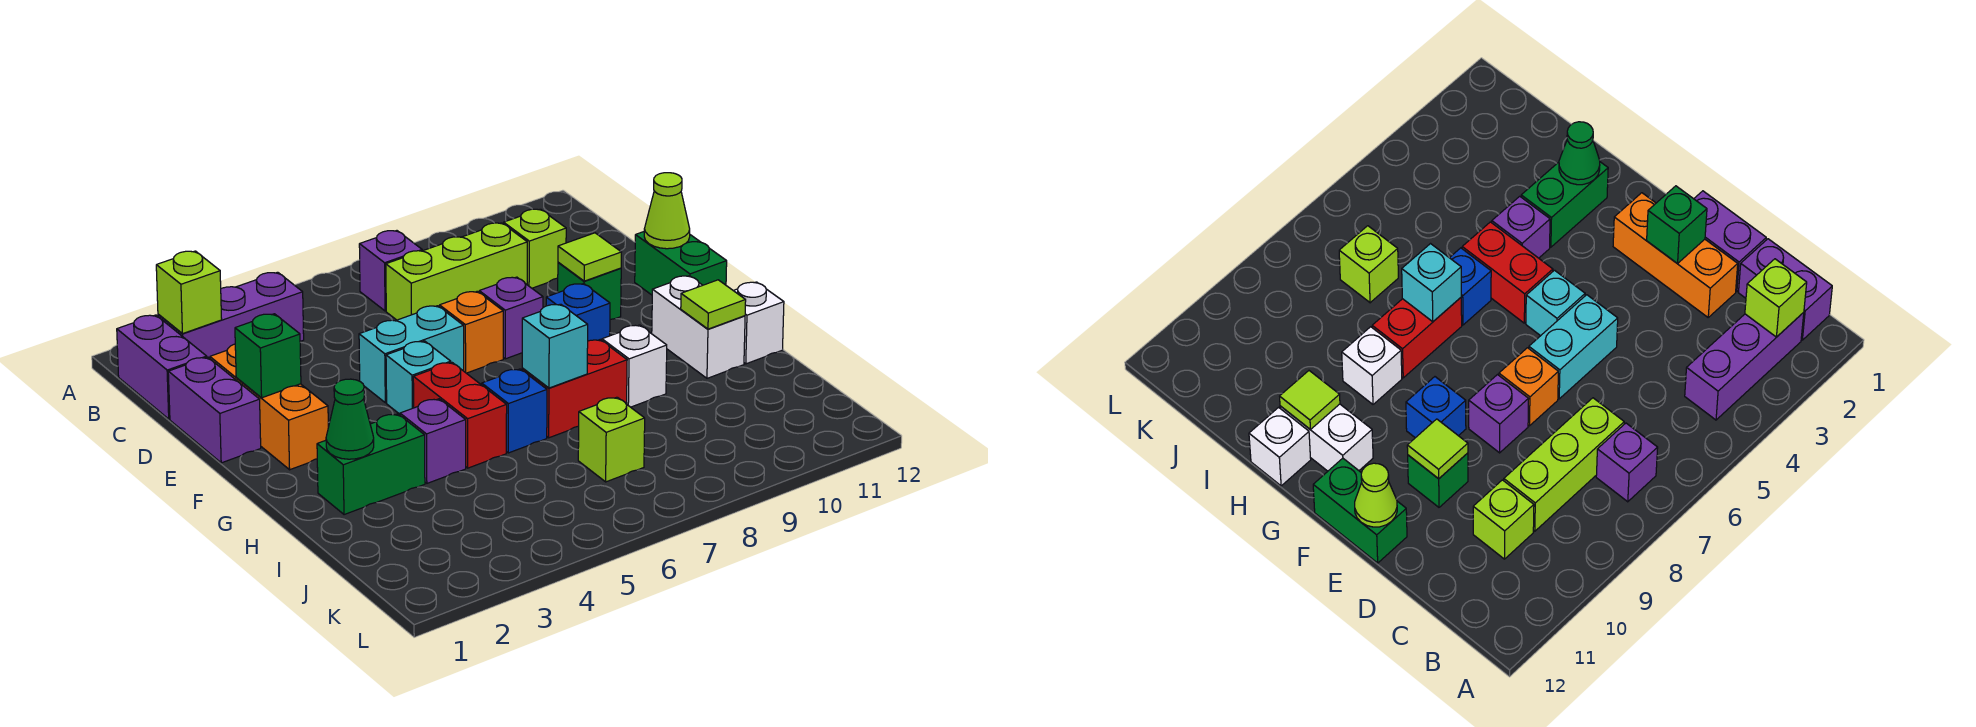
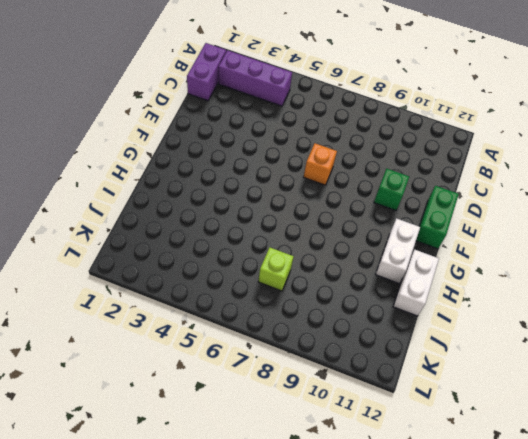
white brick H12:I12 level 1 -> white brick H12 level 1
none -> purple brick B7 level 1
none -> lime brick C7:C9 level 1
none -> lime brick C10 level 1
none -> purple brick D1:E1 level 1

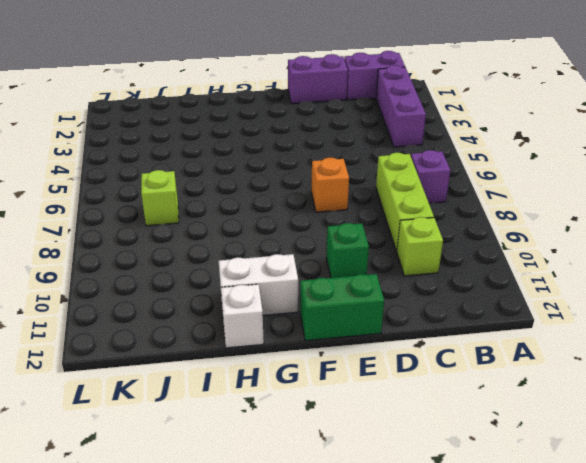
none -> orange brick D2:F2 level 1
none -> cyan brick E5:E6 level 1
none -> purple brick E8 level 1
none -> cyan brick F5 level 1

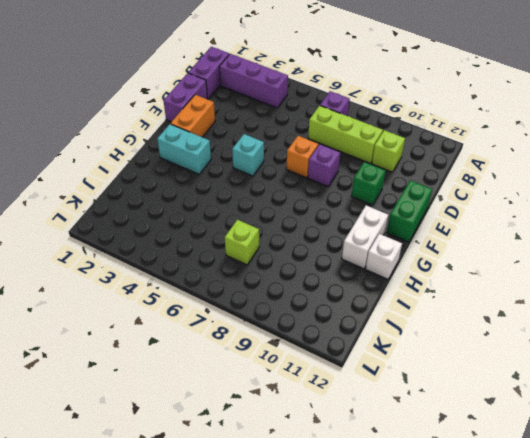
orange brick E2:F2 level 1 -> orange brick D2:F2 level 1
cyan brick G2:G3 level 1 -> cyan brick E5:E6 level 1
none -> blue brick F9 level 1
none -> red brick G5:H5 level 1
none -> green brick H2:H3 level 1
none -> purple brick H4 level 1

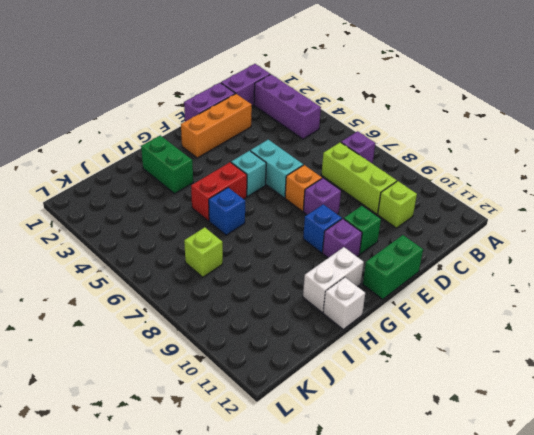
purple brick F10 level 1 -> purple brick H4 level 1
none -> red brick H7:H8 level 1
none -> white brick H9 level 1
none -> lime brick B2 level 2
none -> green brick E2 level 2

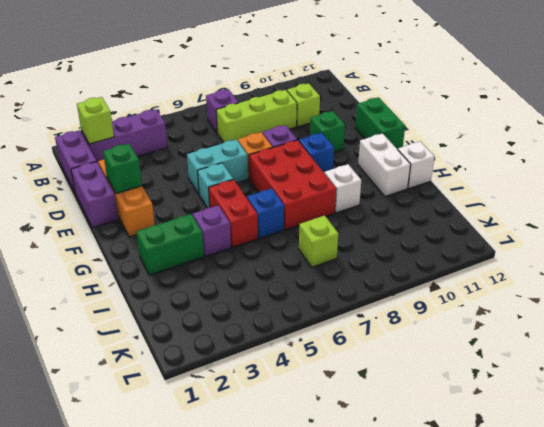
red brick F7:H8 level 1 -> red brick H7:H8 level 1
none -> lime tile E10 level 2
none -> lime cone E12 level 2
none -> green cone H2 level 2
none -> cyan brick H7 level 2

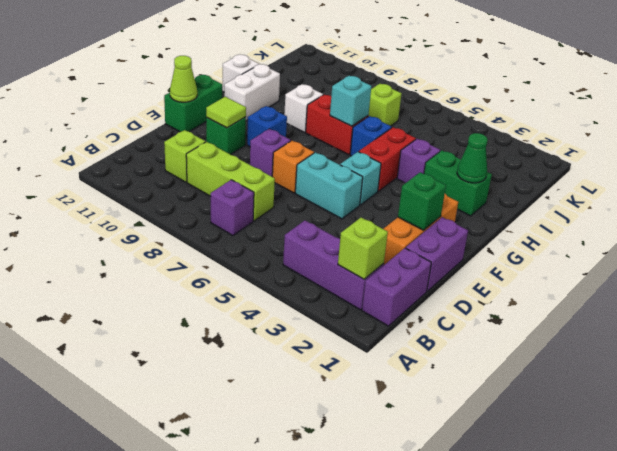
none -> lime tile H11 level 2

